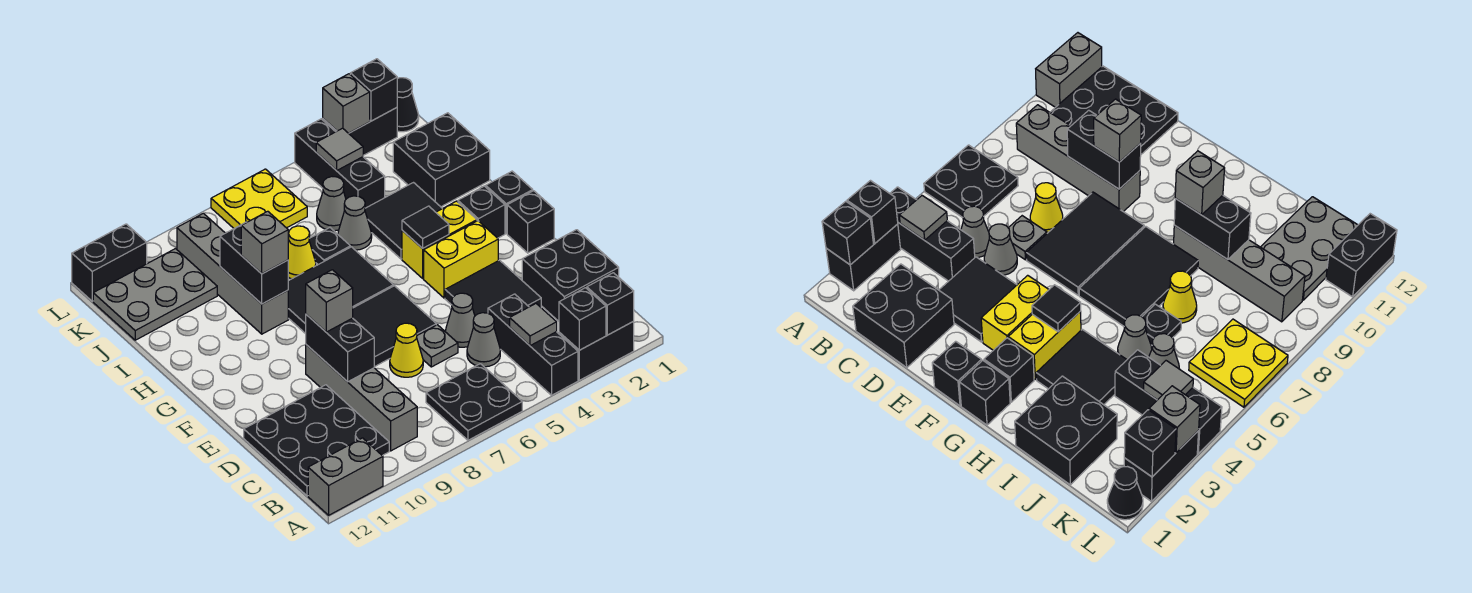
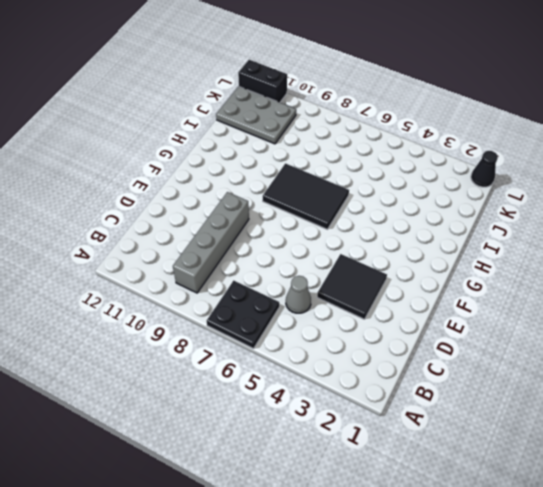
none -> black brick A2:A3 level 1
none -> black brick A4:C4 level 1
none -> grey brick A11:A12 level 1
none -> black plate B10:D12 level 1

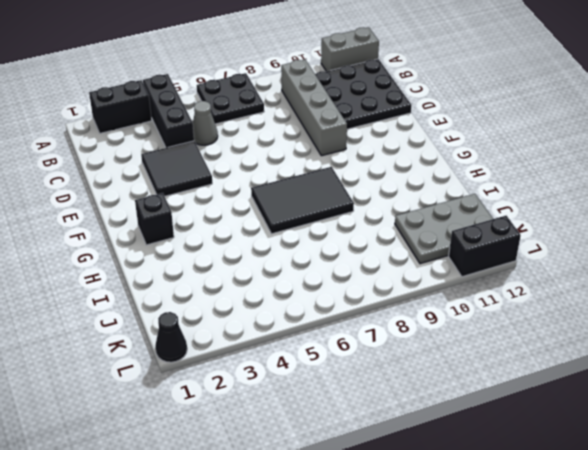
none -> black brick C1:D2 level 1
none -> grey cone D5 level 1
none -> grey plate D6 level 1
none -> yellow cone D7 level 1

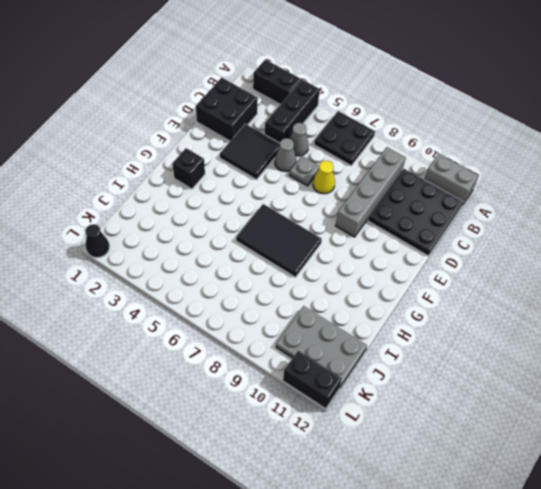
none -> black tile E6:F8 level 1
none -> black brick F1 level 1
none -> yellow brick F3:F4 level 1
none -> black brick G1 level 1

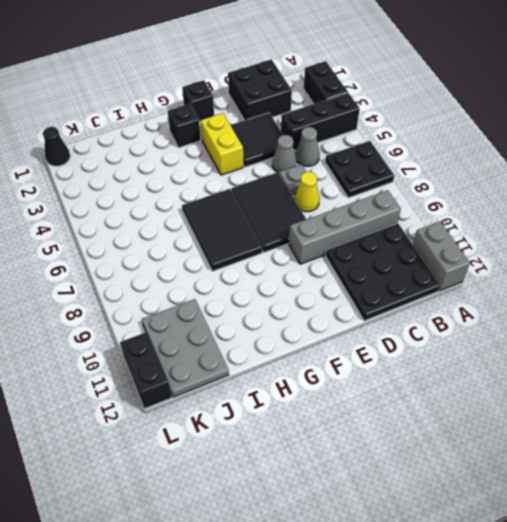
none -> black brick G1 level 1
none -> yellow brick G3:G4 level 1
none -> black tile H3:I4 level 1
none -> grey brick H9:K9 level 1

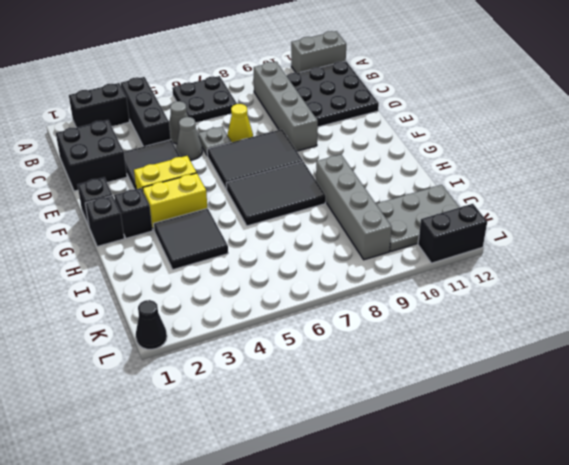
none -> black brick I1:J2 level 1
none -> grey cone I5 level 1
none -> black plate I6 level 1
none -> yellow cone I7 level 1

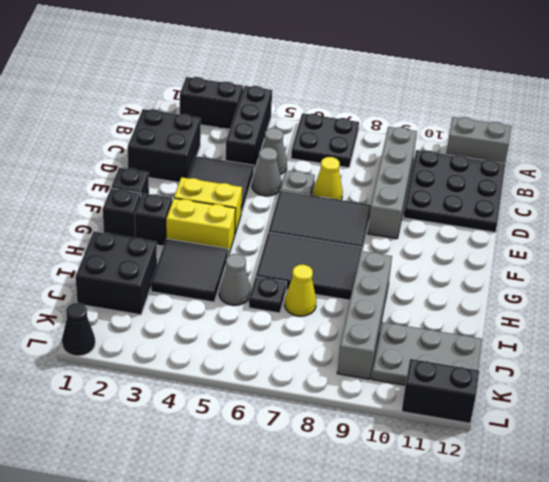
none -> black brick J4:L4 level 1
none -> grey cone J5 level 1
none -> yellow plate K6:L7 level 1
none -> black brick L2:L3 level 1

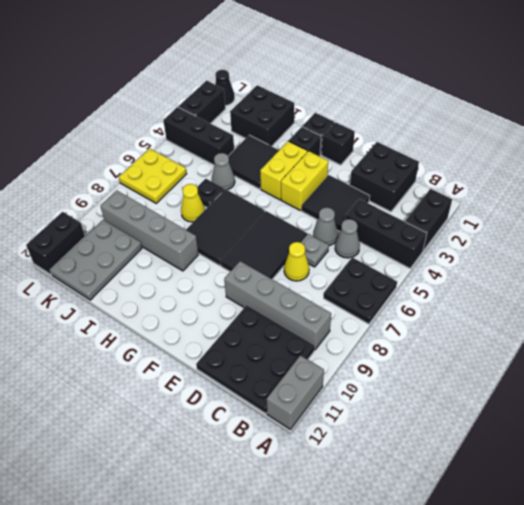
none -> grey cone J5 level 1
none -> black brick A2 level 2
none -> black brick A3 level 2
none -> grey tile B4 level 2

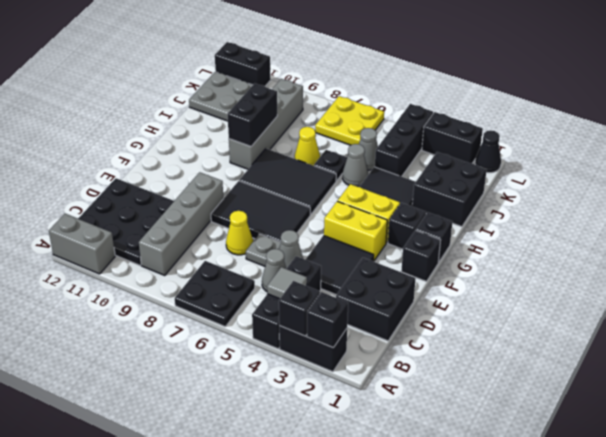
none -> black brick D9:E9 level 2
none -> black tile G4 level 2
none -> grey tile K4 level 2
none -> black brick L2 level 2

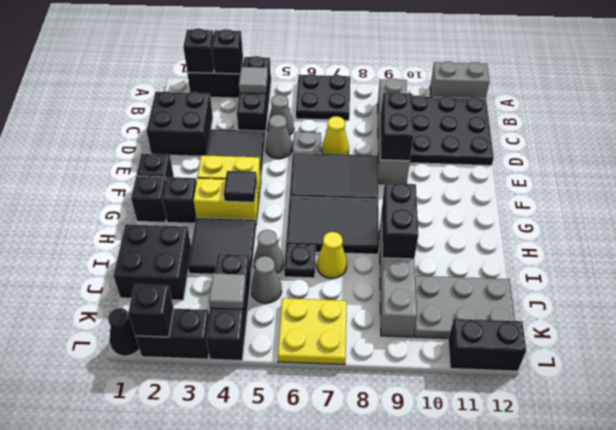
none -> grey brick L3 level 2
none -> grey brick E9 level 3
none -> grey brick H9 level 3

